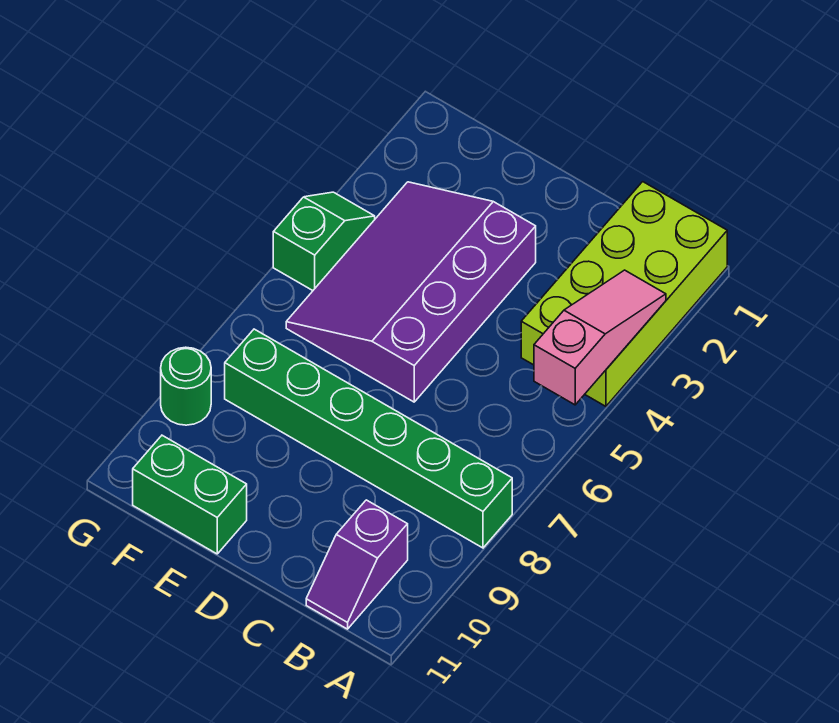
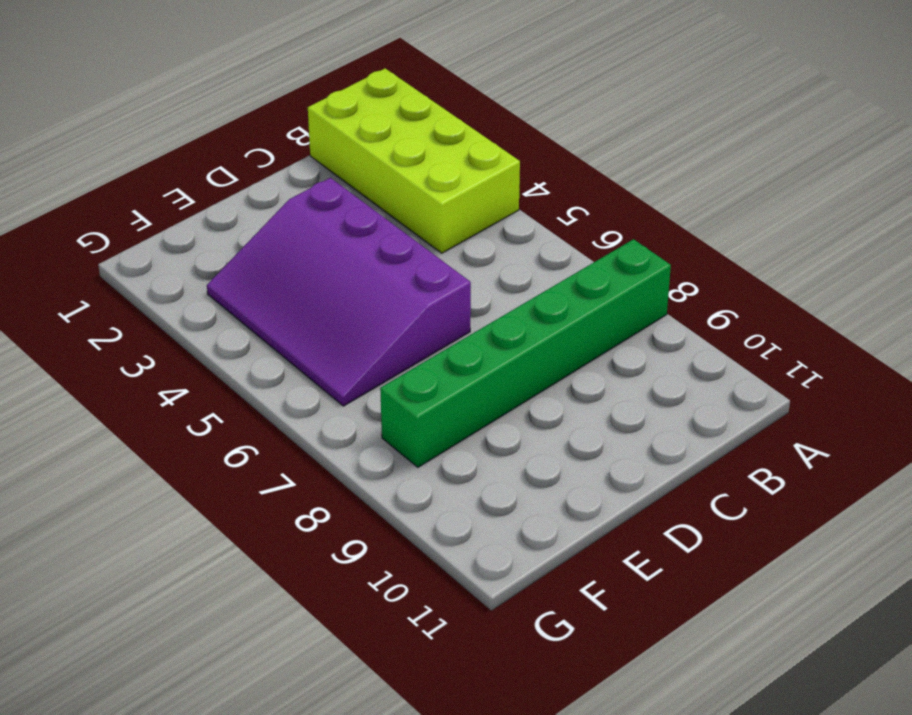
none -> purple slope B10:B11 level 1 top 10
none -> green brick E11:F11 level 1

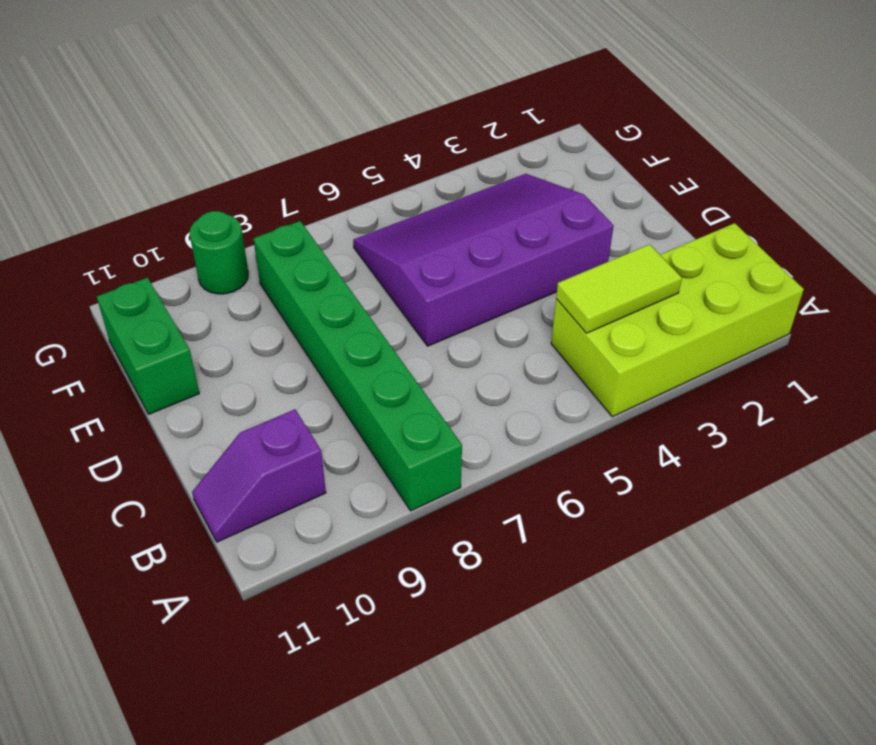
lime tile B3:B4 level 2 -> none
none -> green slope G4:G5 level 1 top 5
none -> pink slope A3:A5 level 2 top 5

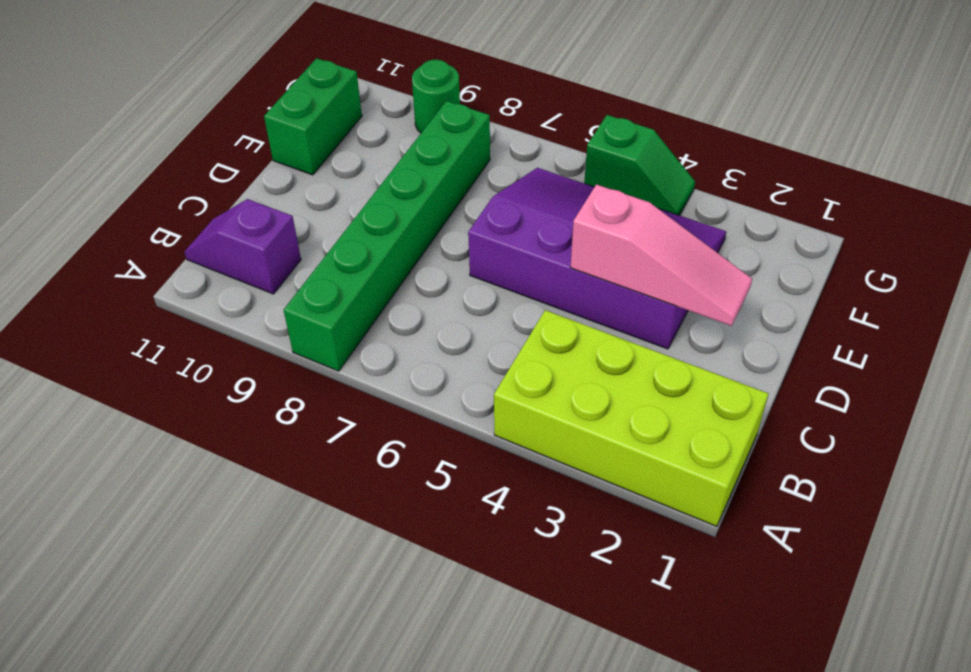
pink slope D2:D4 level 2 top 4 -> pink slope A3:A5 level 2 top 5

